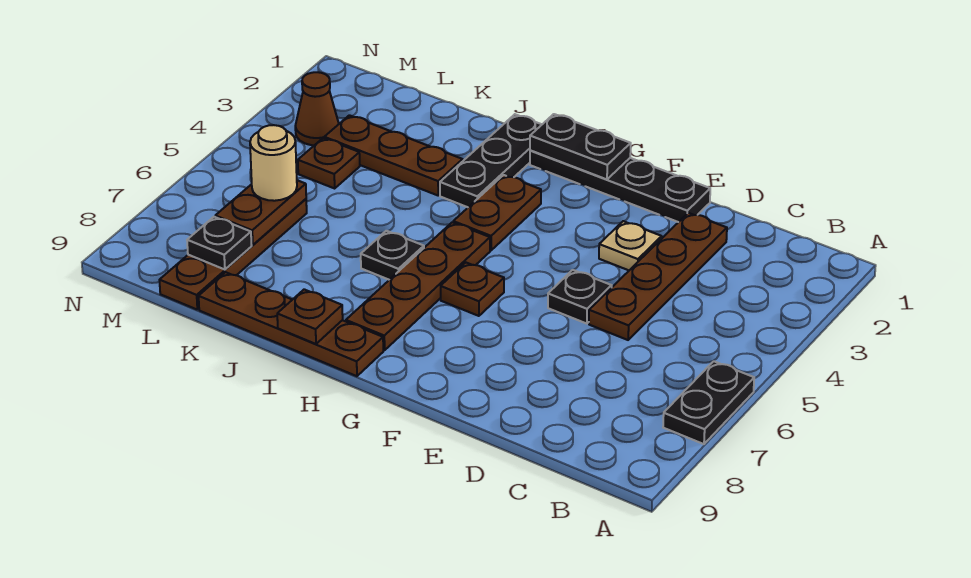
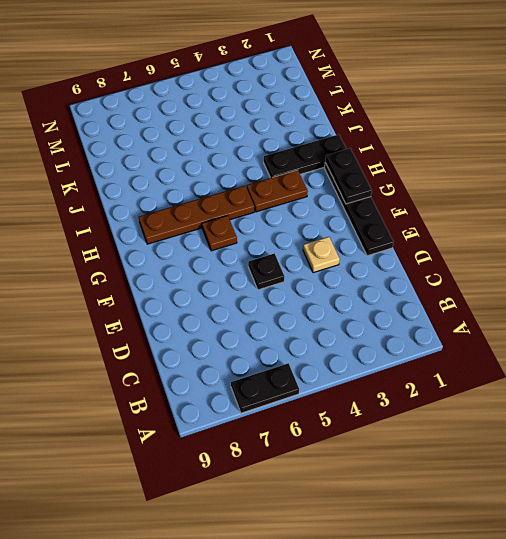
none -> brown plate D2:D5 level 1
none -> brown plate H9:K9 level 1
none -> black plate I6 level 1

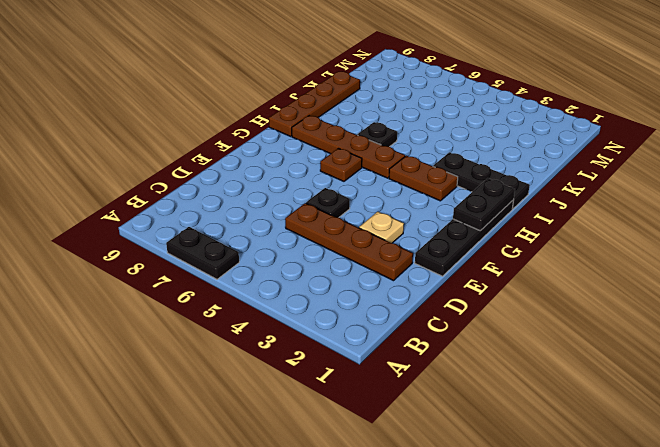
none -> brown plate J3:L3 level 1
none -> brown plate L4 level 1
none -> brown plate L6:L9 level 1

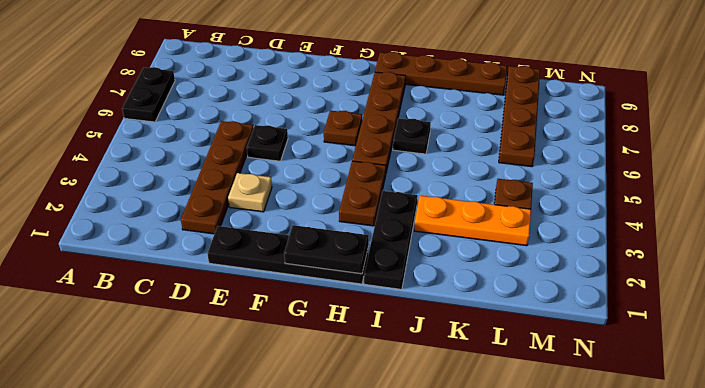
orange plate J3:L3 level 1 -> brown plate J3:L3 level 1
none -> brown cone M3 level 1
none -> brown plate I9 level 2
none -> brown plate L6:L7 level 2

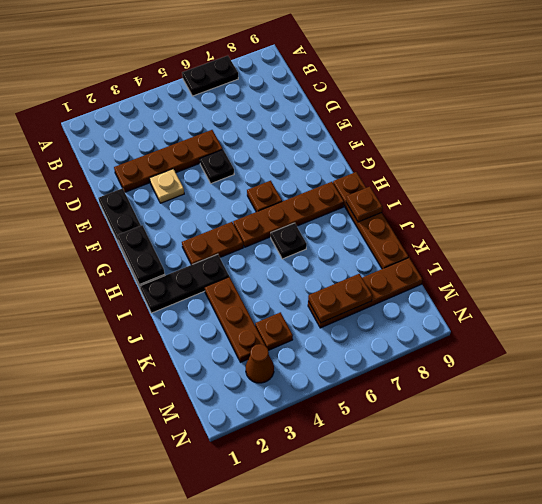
none -> black plate L8 level 2
none -> tan round brick L6 level 3

